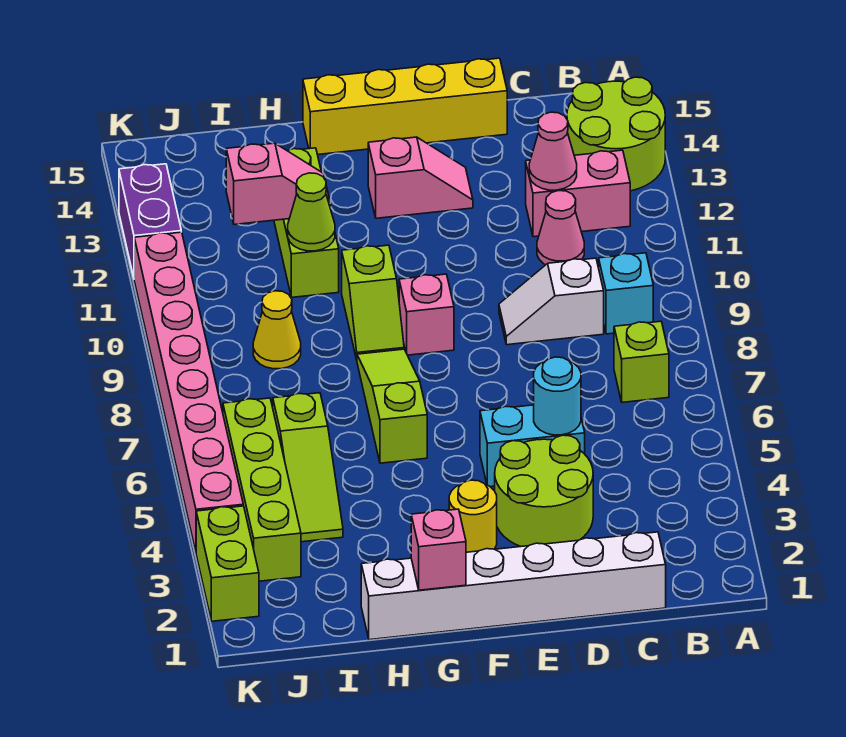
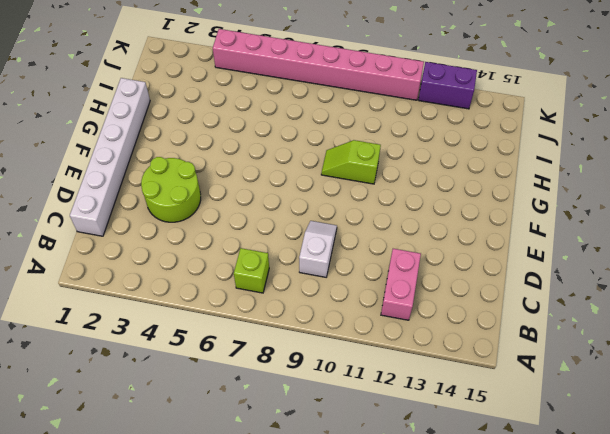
none -> lime round brick A13:B14 level 1
none -> cyan brick B9 level 1
none -> pink cone C11 level 1

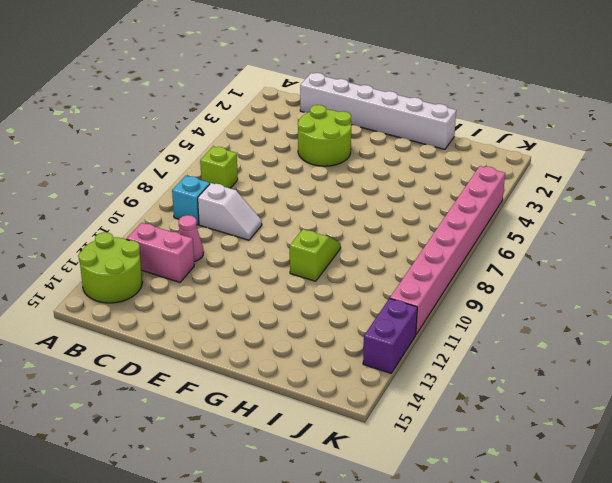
none -> cyan brick D5:E5 level 1
none -> yellow brick D15:G15 level 1
none -> pink slope E13:F13 level 1 top F

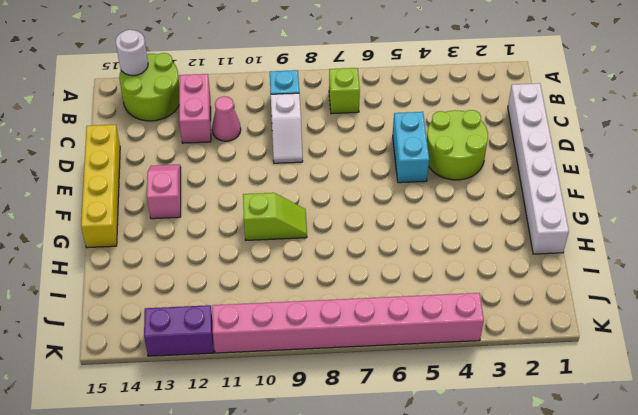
white round brick A14 level 2 -> none
none -> yellow round brick F3 level 1
none -> pink brick F9 level 1
none -> lime slope G6:G8 level 1 top 6

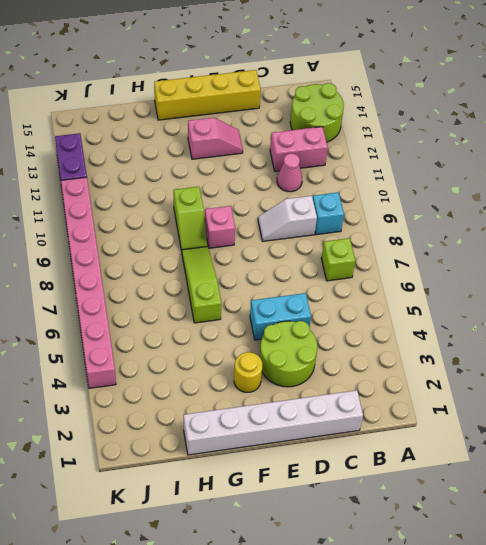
none -> lime brick H11:H13 level 1
none -> lime slope I4:I6 level 1 top 6
none -> yellow cone I9 level 1

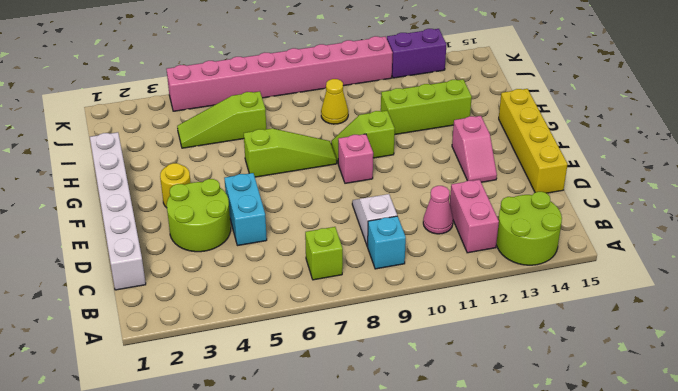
none -> lime brick J3:J6 level 1
none -> lime brick K2:K3 level 1
none -> pink cone C12 level 2

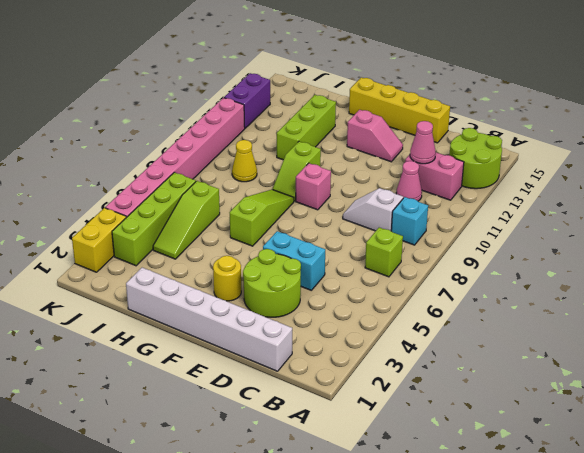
yellow brick K2:K3 level 1 -> lime brick K2:K3 level 1
none -> cyan round brick D5 level 2
none -> pink brick G1 level 2
none -> lime cone H11 level 2

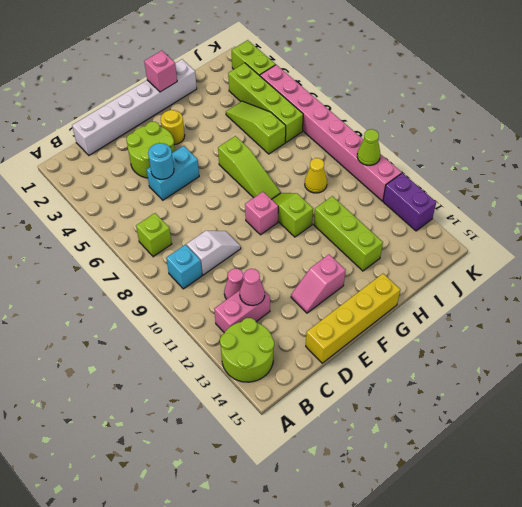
lime cone K10 level 2 -> lime cone H11 level 2
none -> pink slope H12:I12 level 2 top I

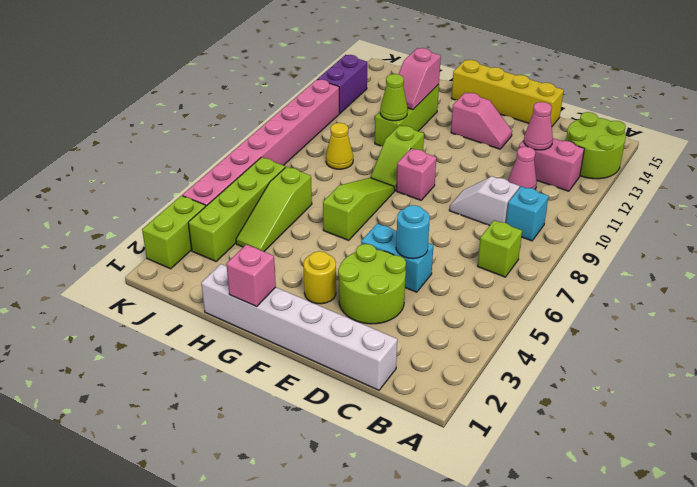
pink slope H12:H13 level 2 top 13 -> pink slope H12:I12 level 2 top I

